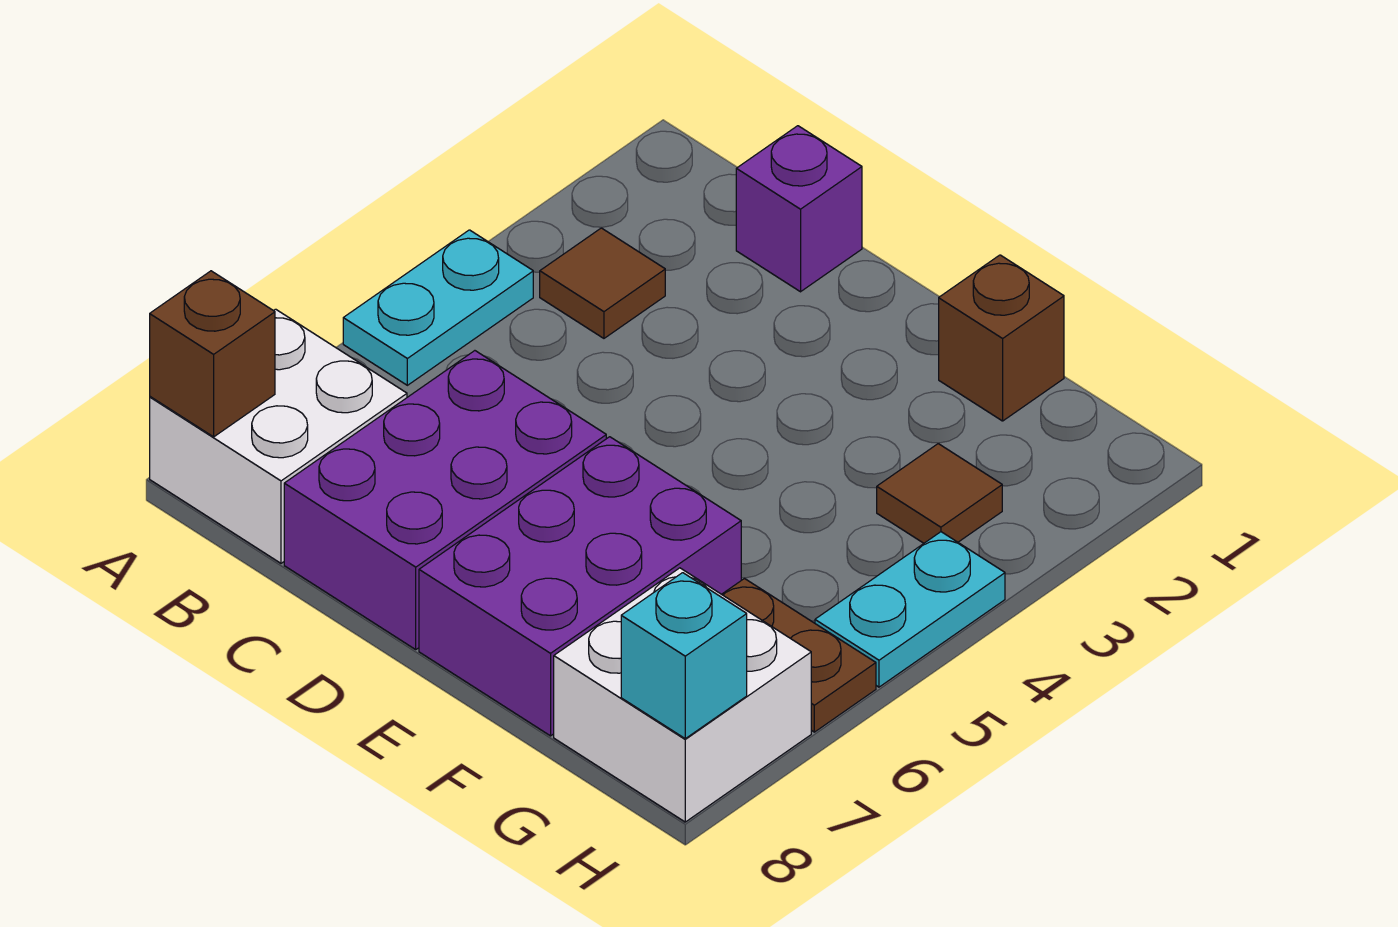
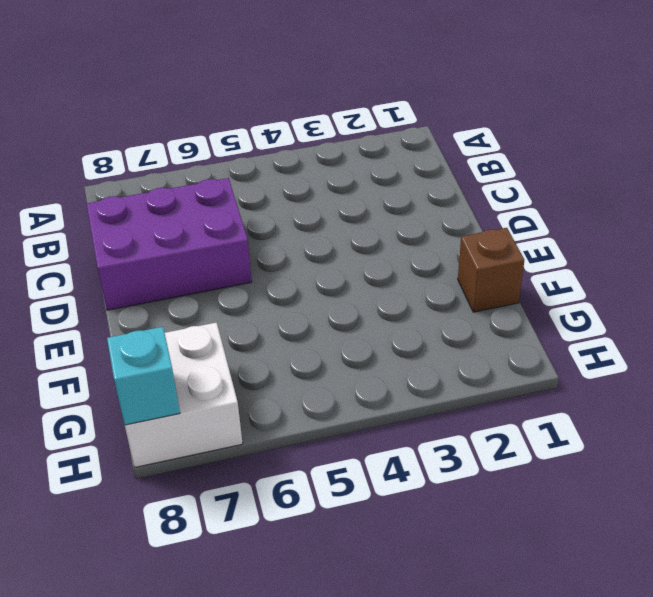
none -> cyan plate A4:A5 level 1
none -> white brick A7:B8 level 1
none -> brown tile B3 level 1

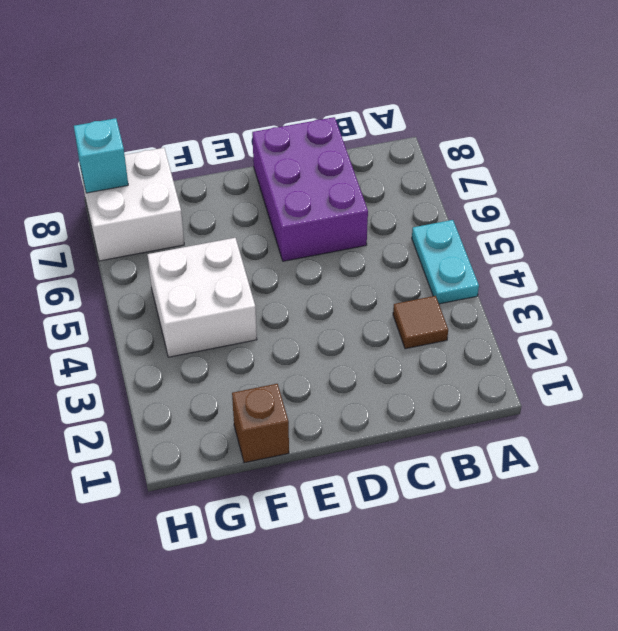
white brick F4:G5 level 1 -> white brick A7:B8 level 1
none -> purple brick C1 level 1
none -> purple brick E6:F8 level 1
none -> brown tile G3 level 1

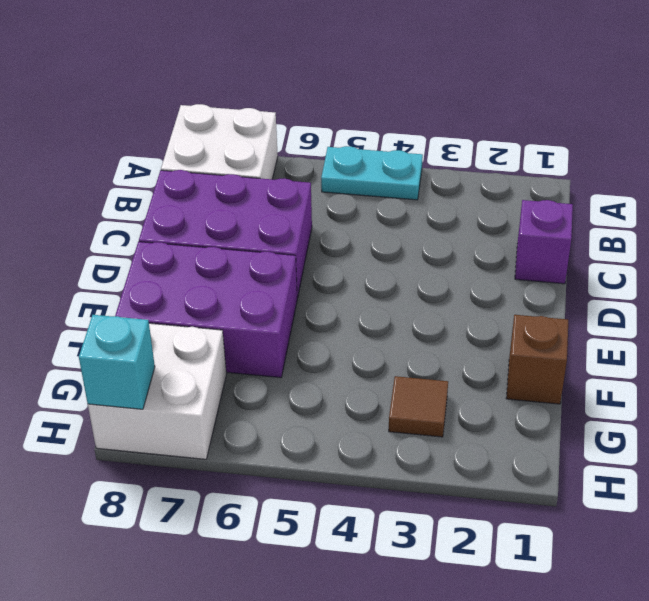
none -> brown tile B3 level 1
none -> brown plate G6:H6 level 1
none -> cyan plate H4:H5 level 1

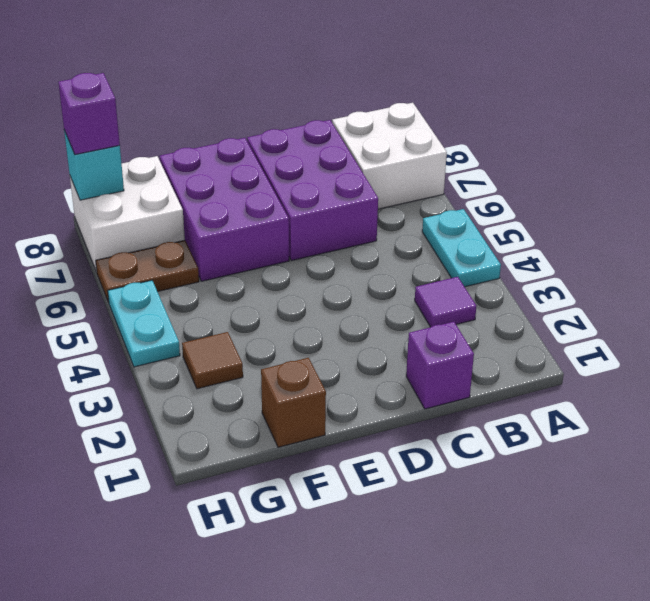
purple tile B3 level 1 -> brown tile B3 level 1
purple brick H8 level 3 -> none
none -> brown brick A8 level 2

